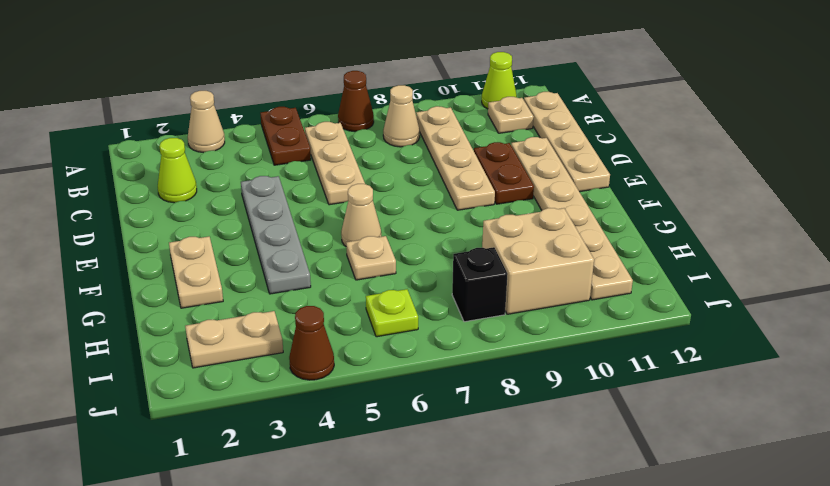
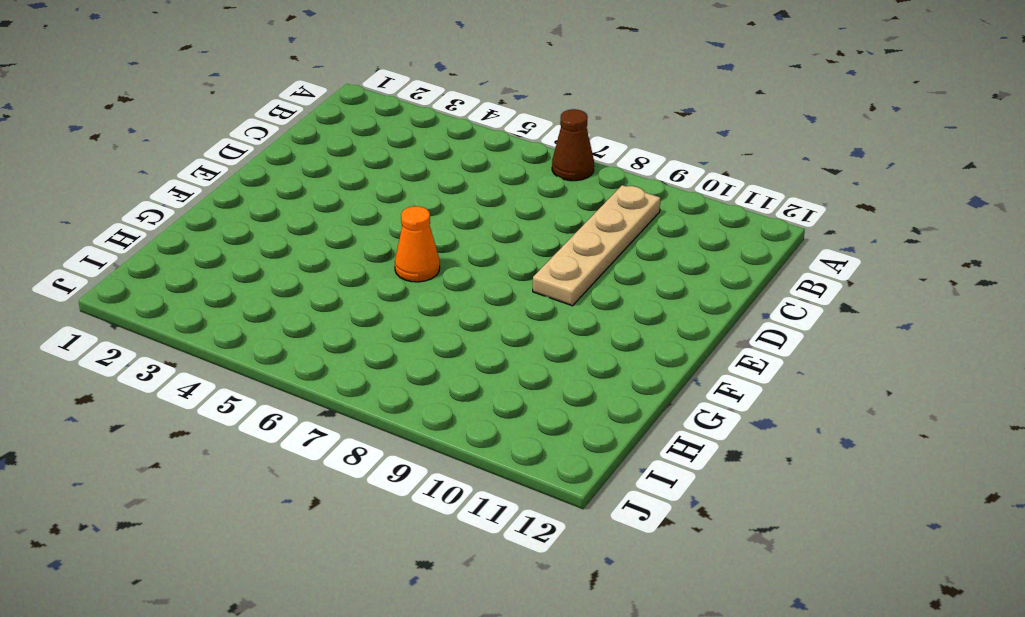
orange cone F6 level 1 -> tan cone F6 level 1
none -> tan cone A3 level 1
none -> brown plate A5:B5 level 1
none -> lime cone A11 level 1

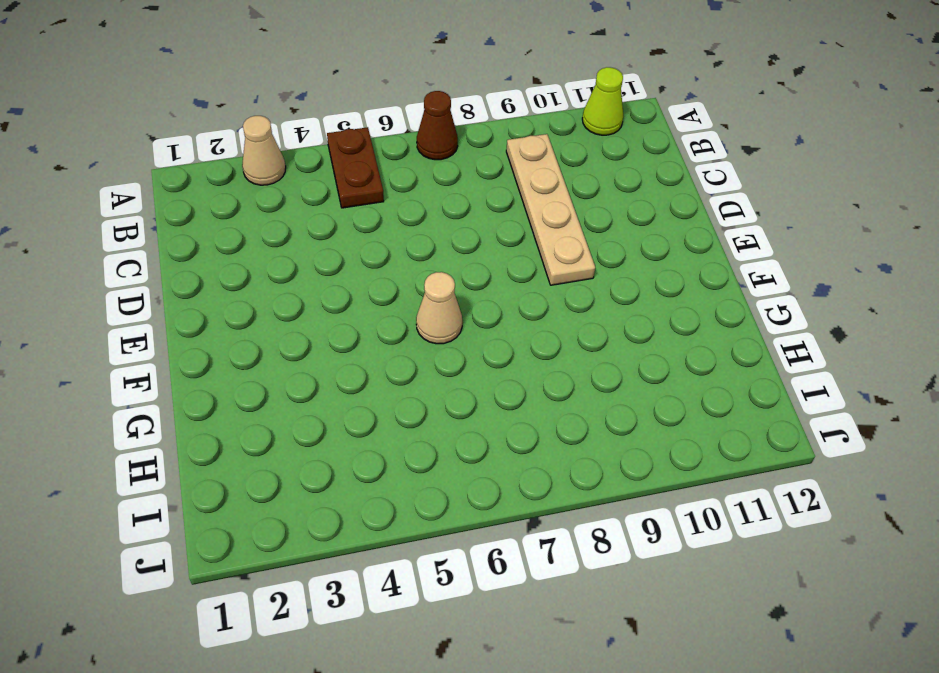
none -> tan plate B6:D6 level 1
none -> tan cone B8 level 1
none -> tan plate B11 level 1

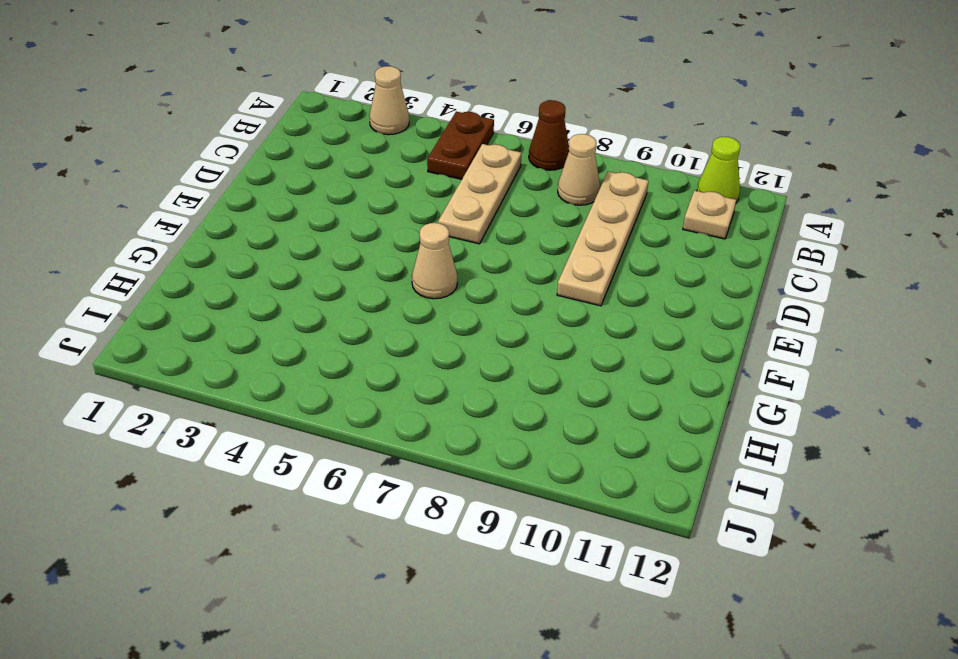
none -> tan plate B12:E12 level 1
none -> lime cone C2 level 1
none -> grey plate D4:G4 level 1

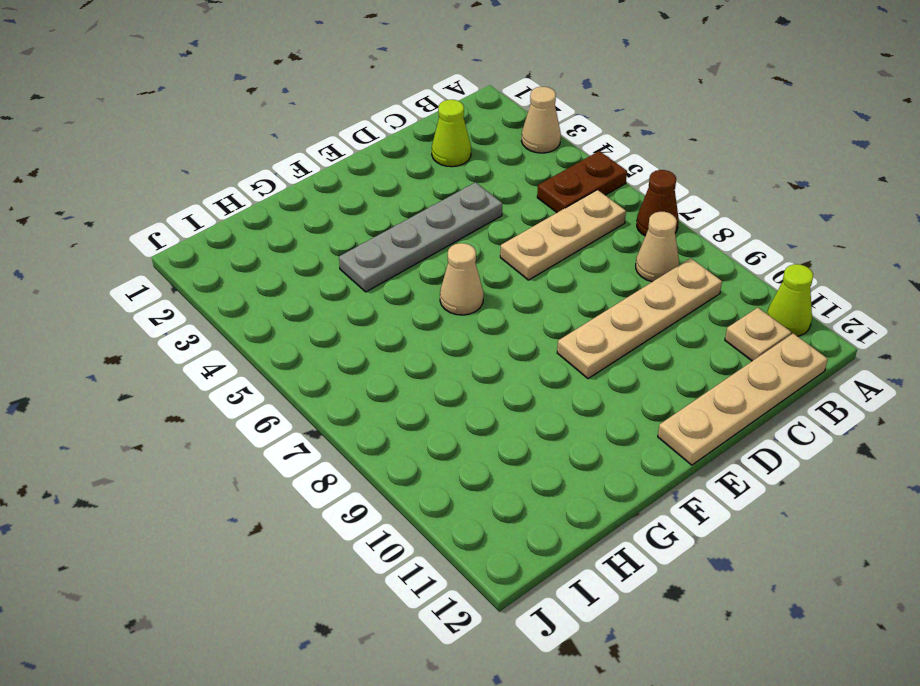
none -> brown plate D10:E10 level 1
none -> tan plate D11:I11 level 1
none -> tan plate F2:G2 level 1

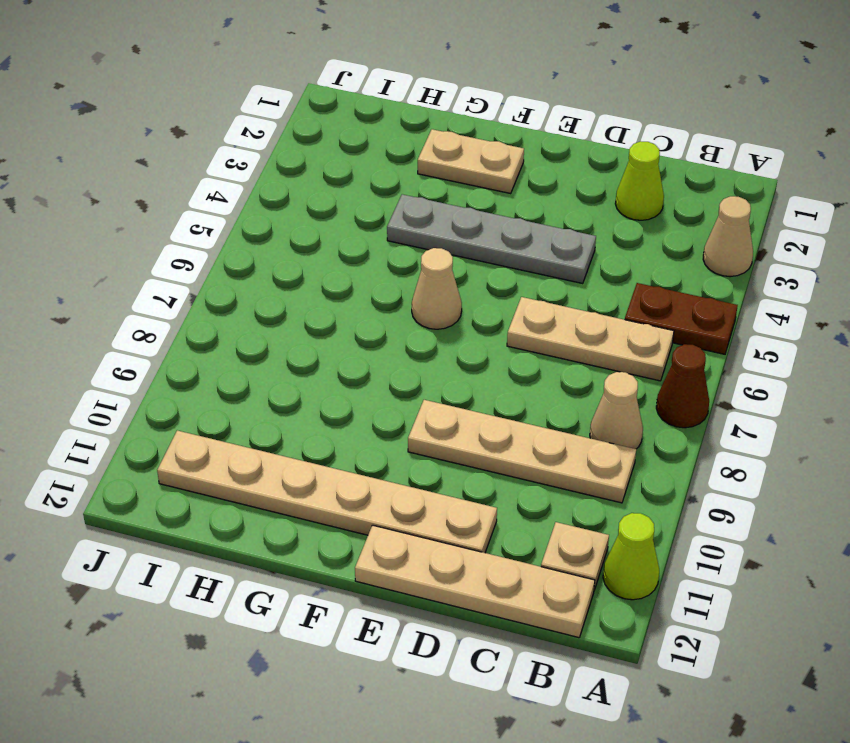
none -> brown plate D10:E10 level 1
none -> tan plate G6 level 1
none -> tan brick H9:I10 level 1

